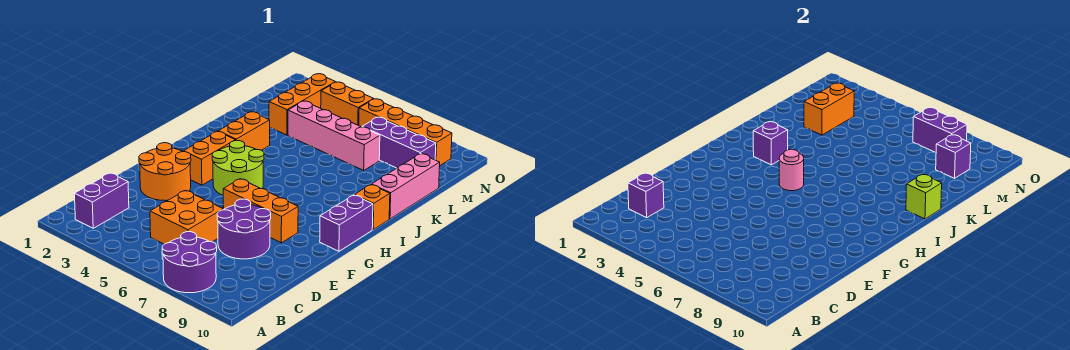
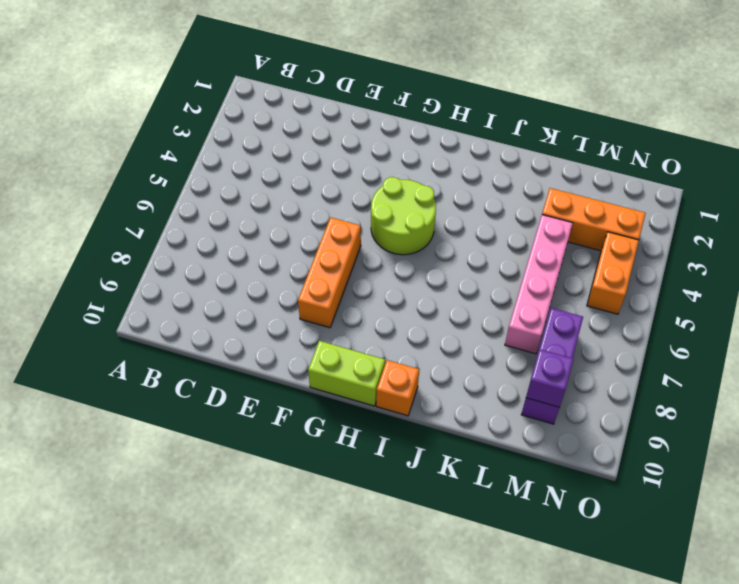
lime brick G10:H10 level 1 -> purple brick G10:H10 level 1
none -> purple round brick A7:B8 level 1
none -> purple brick B2:C2 level 1
none -> orange brick C5:D6 level 1

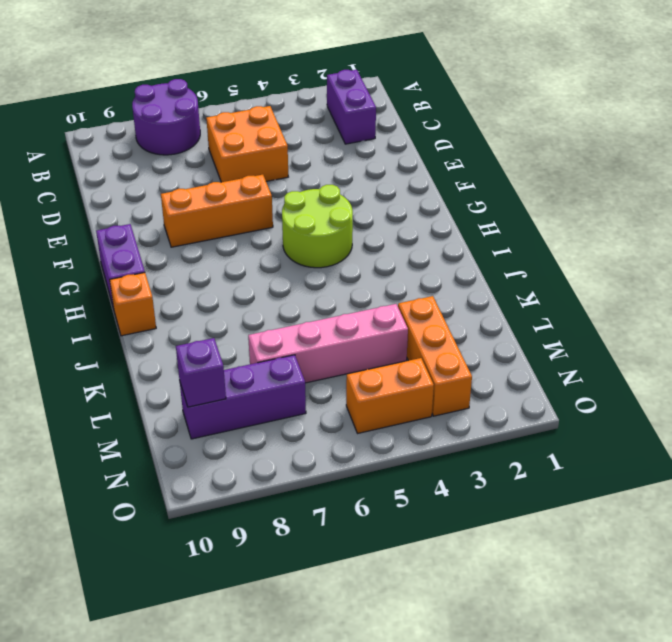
none -> purple round brick D7:E8 level 1
none -> orange round brick E2:F3 level 1
none -> orange brick G3:H3 level 1

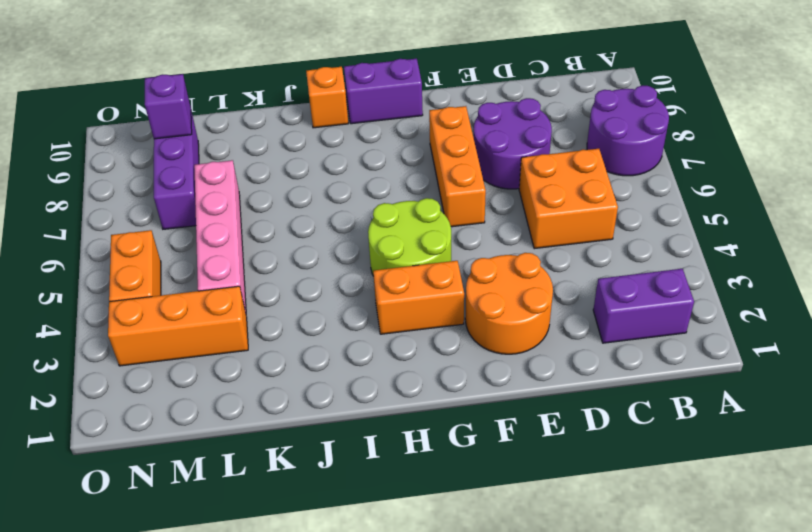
none -> orange brick I3:J3 level 1
none -> pink brick J10:L10 level 1
none -> orange brick N6:N9 level 1

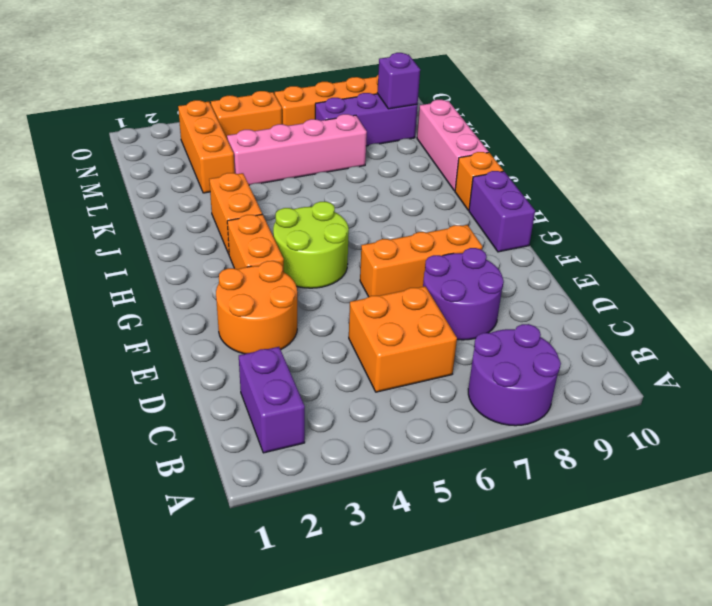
none -> purple brick C2 level 2
none -> pink round brick H5 level 2
none -> purple brick I3 level 2

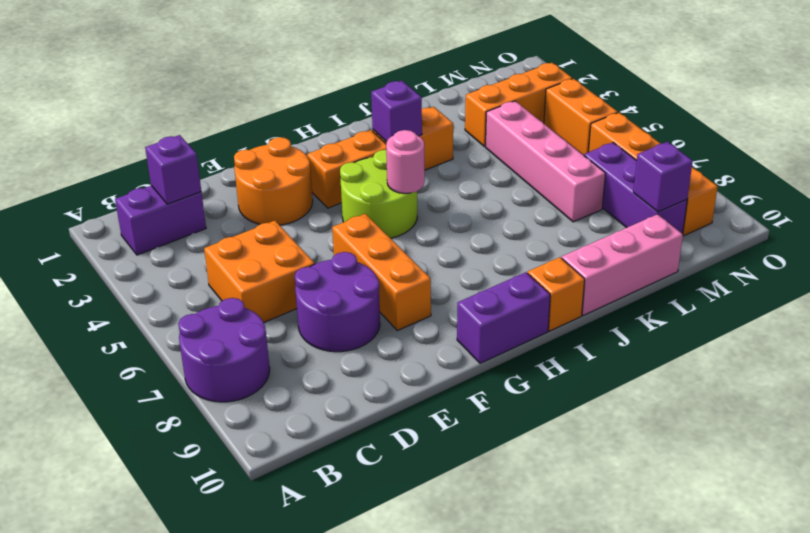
none -> lime brick J10 level 2
none -> orange brick L3:M3 level 2
none -> purple brick N7:N8 level 2

